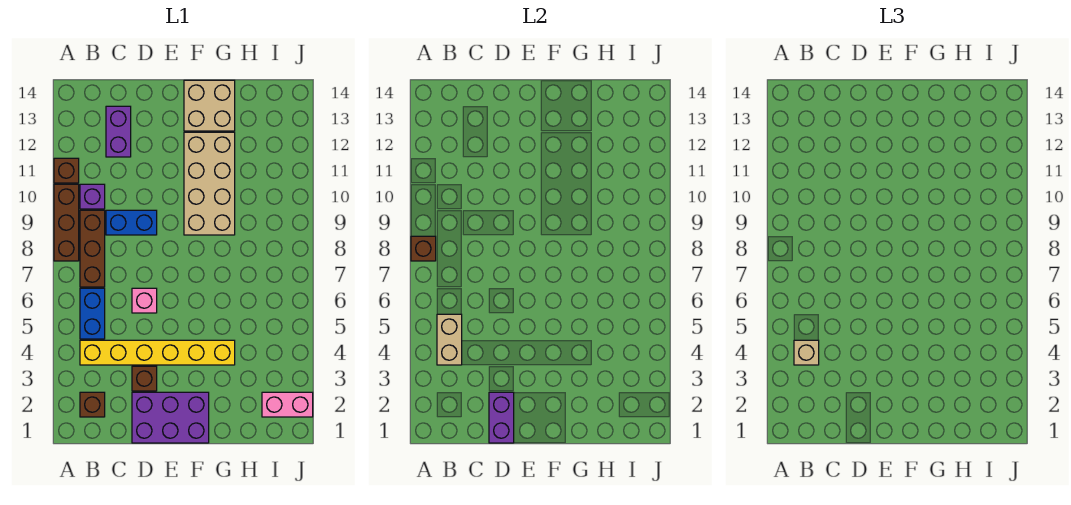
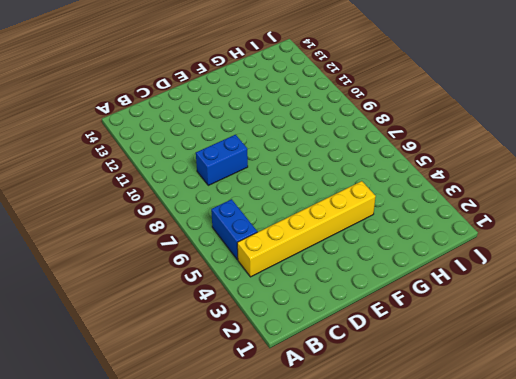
none -> brown brick A8:A10 level 1
none -> brown brick A11 level 1
none -> brown brick B2 level 1

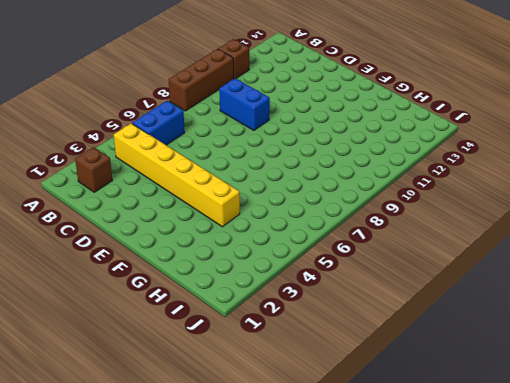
none -> brown brick B7:B9 level 1
none -> purple brick B10 level 1
none -> purple brick C12:C13 level 1

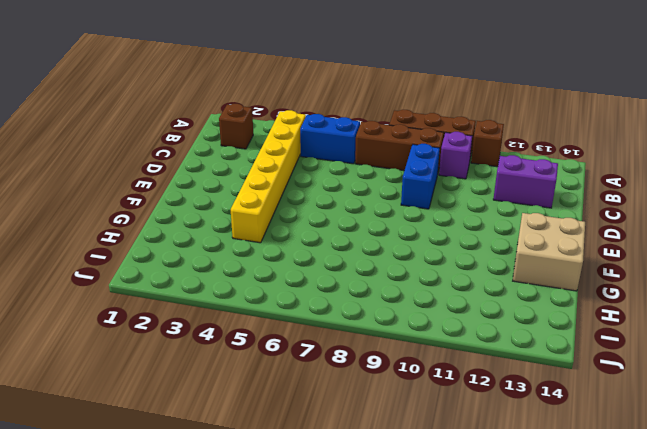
none -> purple brick D1:F2 level 1
none -> brown brick D3 level 1
none -> pink brick D6 level 1

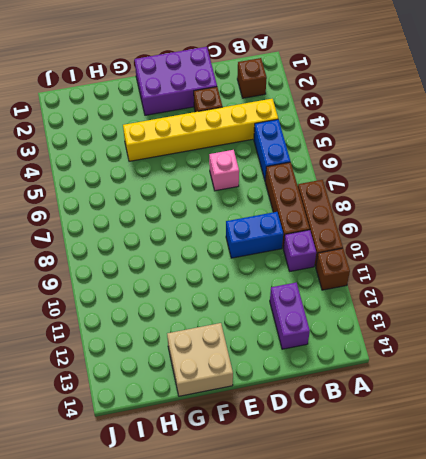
none -> tan brick F9:G12 level 1
none -> pink brick I2:J2 level 1
none -> brown brick A8 level 2

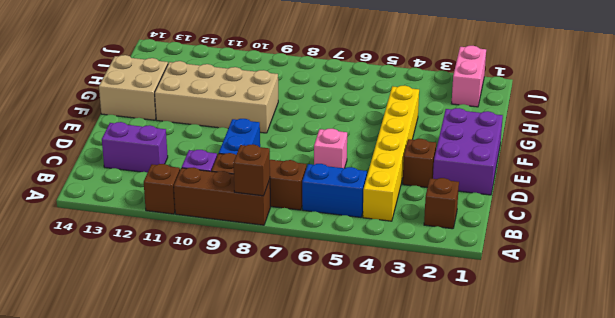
none -> tan brick B4:B5 level 2
none -> purple brick D1:D2 level 2
none -> tan brick B4 level 3

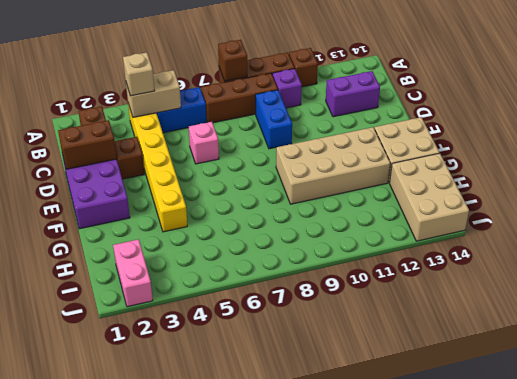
brown brick D1:D2 level 2 -> purple brick D1:D2 level 2
tan brick H13:J14 level 1 -> none

